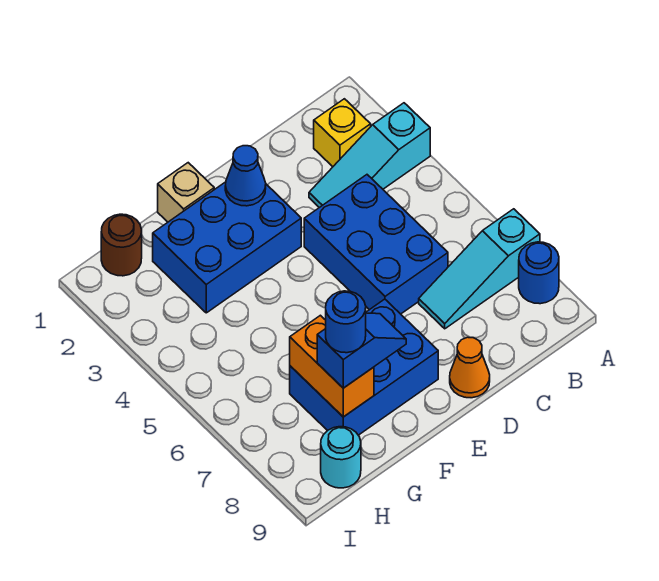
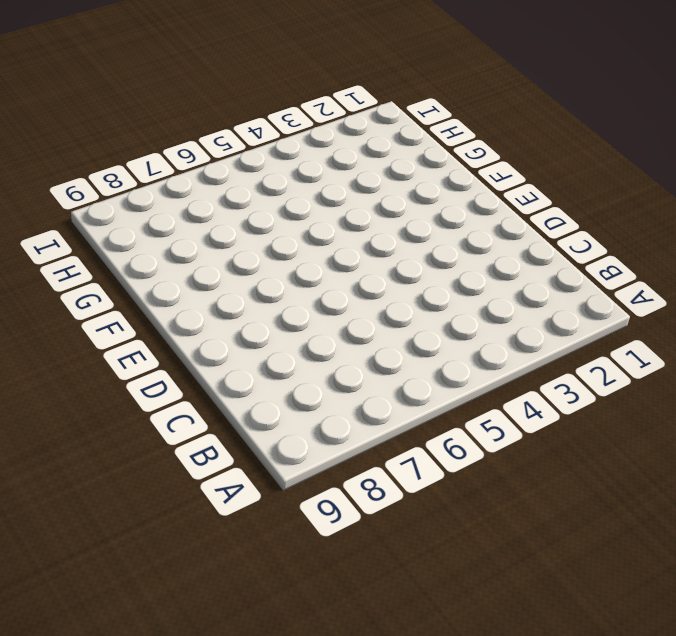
none -> cyan slope A3:C3 level 1 top A
none -> cyan slope A7:C7 level 1 top A
none -> blue round brick A8 level 1

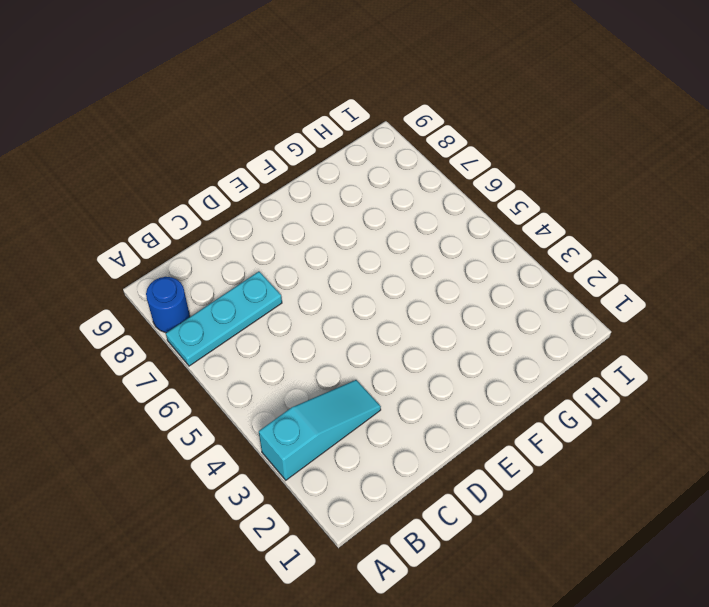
cyan plate A7:C7 level 1 -> cyan slope A7:C7 level 1 top A
none -> yellow brick B2 level 1
none -> blue brick C4:D6 level 1
none -> orange cone D9 level 1

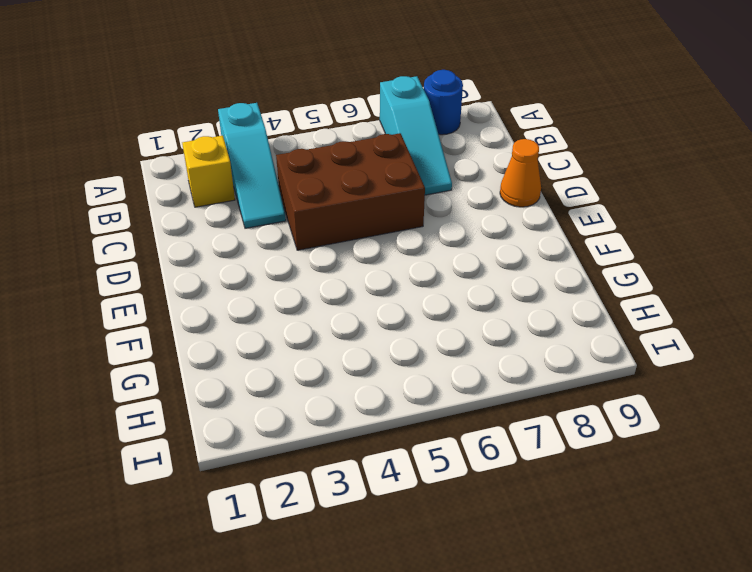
brown brick C4:D6 level 1 -> blue brick C4:D6 level 1
none -> blue brick E2:G3 level 1
none -> blue brick E7:G8 level 1
none -> tan brick F1 level 1

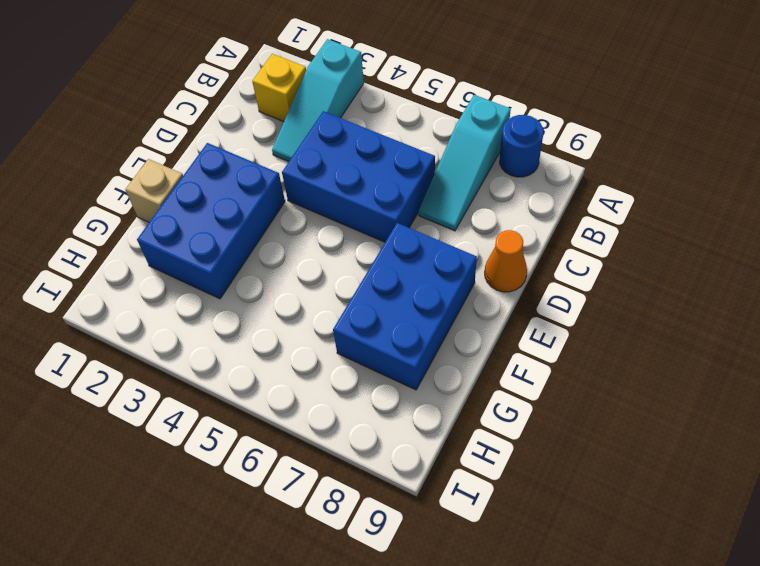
none -> brown round brick H1 level 1
none -> cyan round brick H9 level 1
none -> blue cone E2 level 2

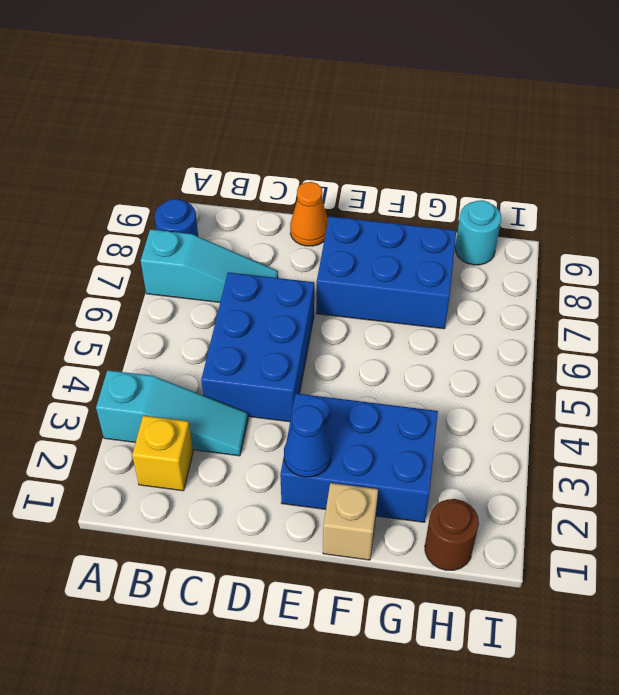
none -> orange brick G7:G8 level 2
none -> blue slope F8:G8 level 3 top G
none -> blue round brick G8 level 4

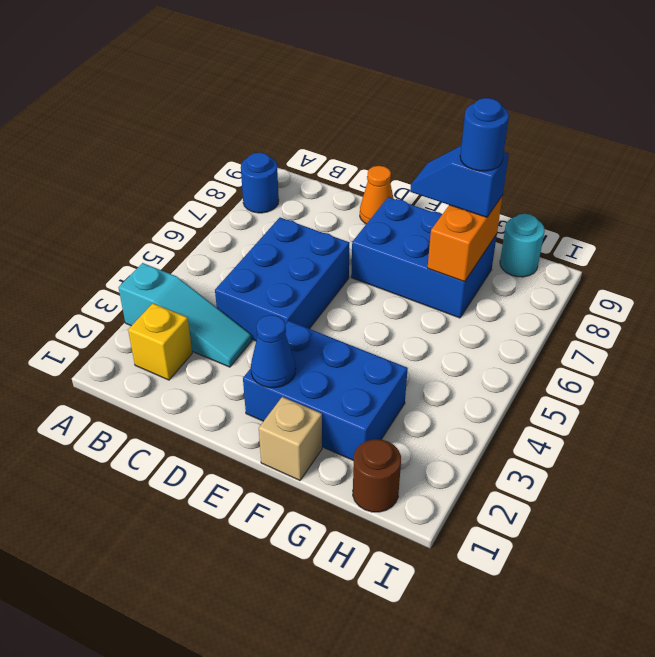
none -> cyan slope A7:C7 level 1 top A

